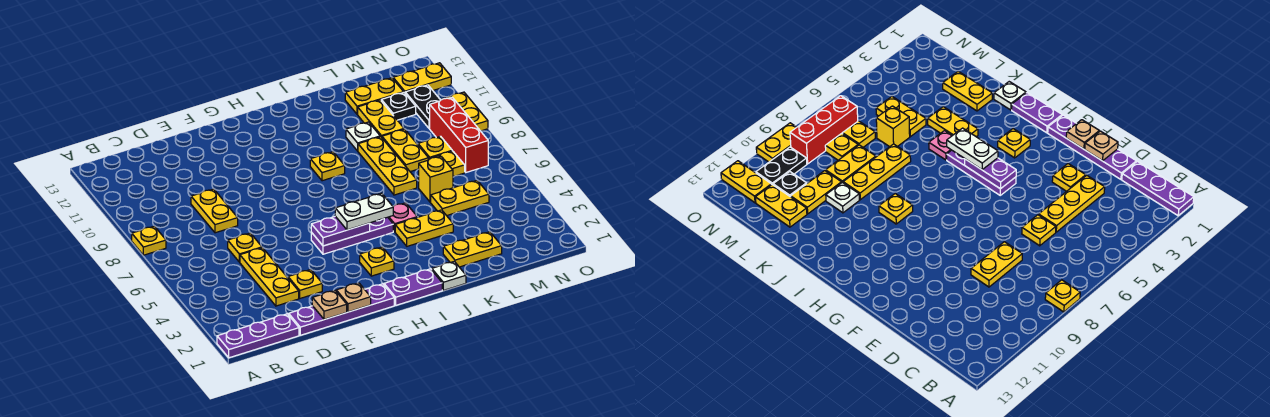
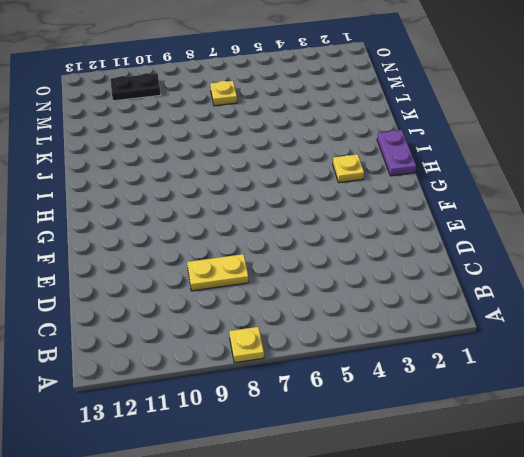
none -> purple plate A1:C1 level 1
none -> purple plate D1:G1 level 1
none -> yellow plate D3:D5 level 1
none -> yellow plate D6 level 1

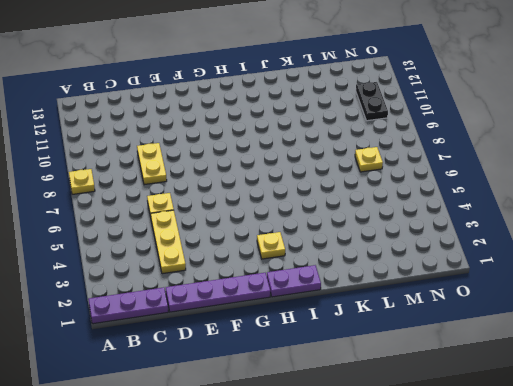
none -> yellow plate E3 level 1
none -> purple plate G5:I5 level 1
none -> yellow plate I9 level 1
none -> white plate J1 level 1

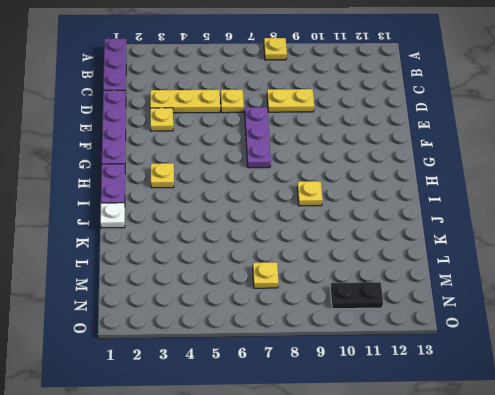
purple plate E7:G7 level 1 -> purple plate G5:I5 level 1
none -> yellow plate J4:K4 level 1
none -> pink plate J5 level 1
none -> yellow plate K2:L2 level 1
none -> yellow plate K7:K9 level 1

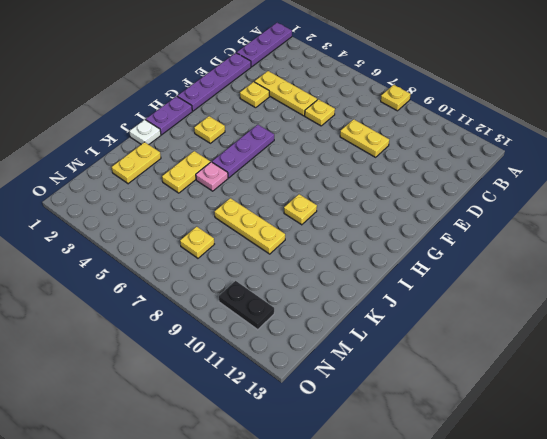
none -> white plate K10 level 1
none -> yellow plate L5:M5 level 1
none -> yellow brick L6 level 1
none -> yellow plate L8:L9 level 1

